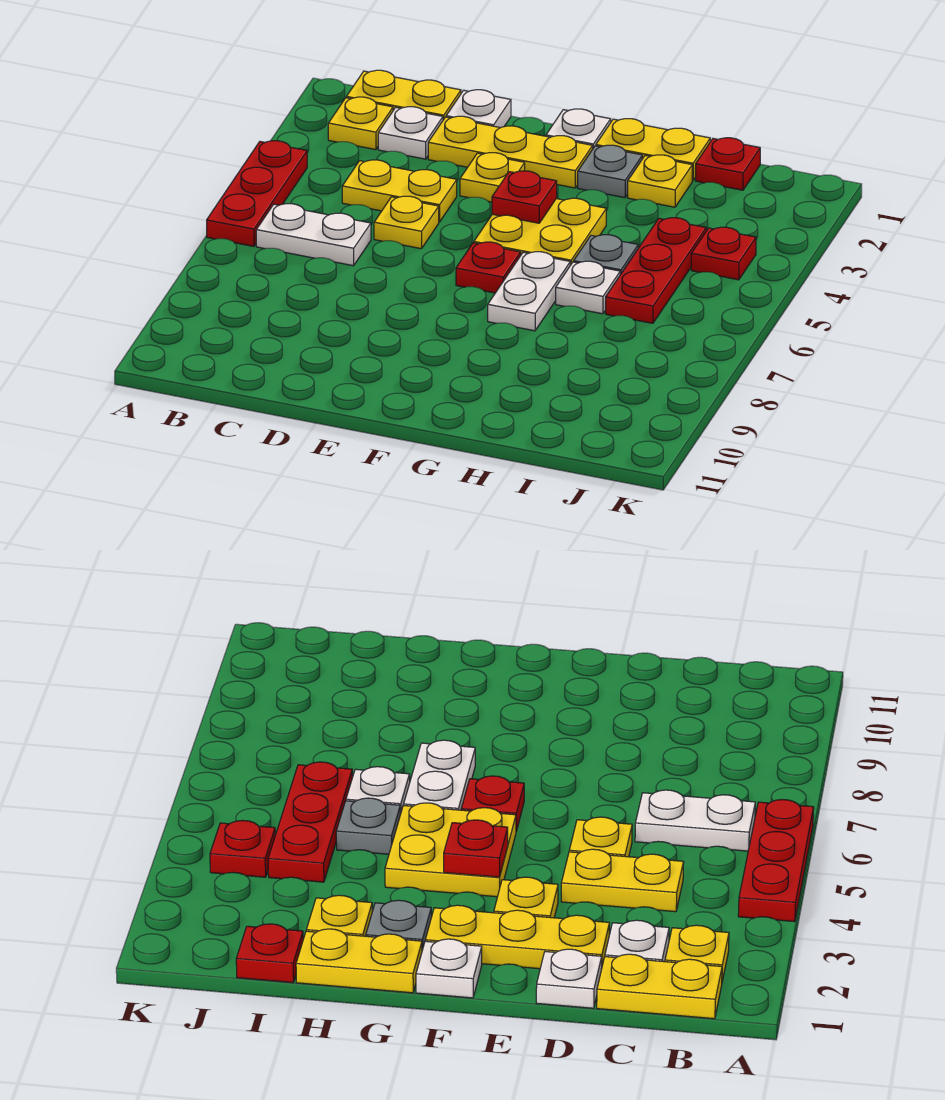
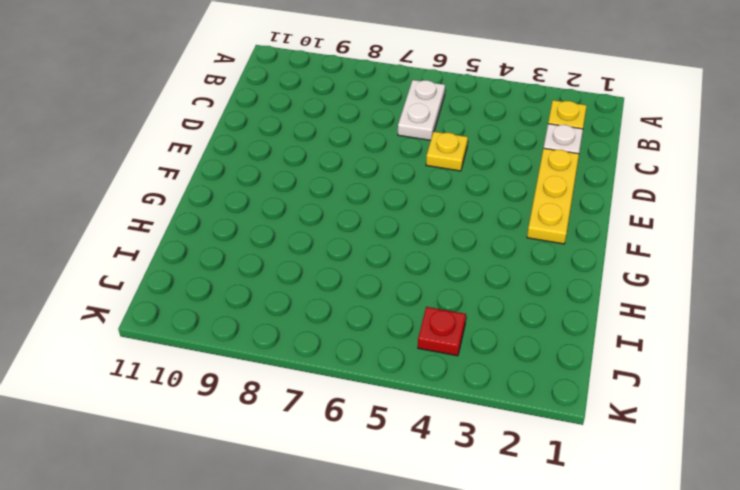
none -> red plate A4:A6 level 1
none -> yellow plate B1:C1 level 1
none -> yellow plate C4:D4 level 1

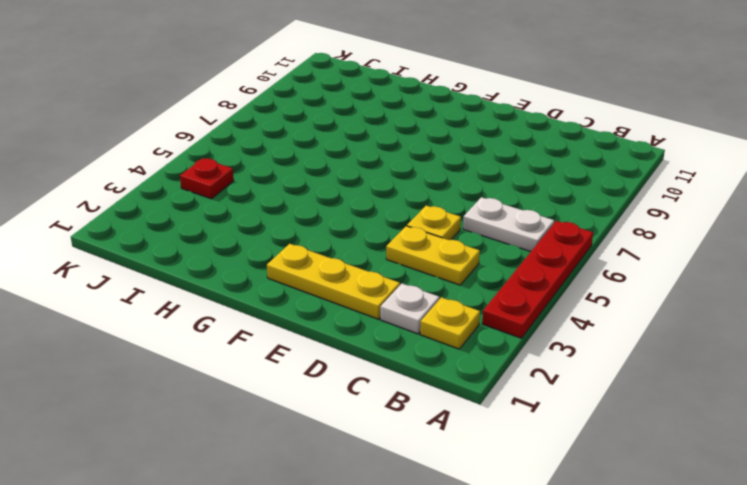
red plate A3:A6 level 1 -> red plate A4:A6 level 1
none -> yellow plate B1:C1 level 1
none -> white plate D1 level 1
none -> yellow plate E3 level 1

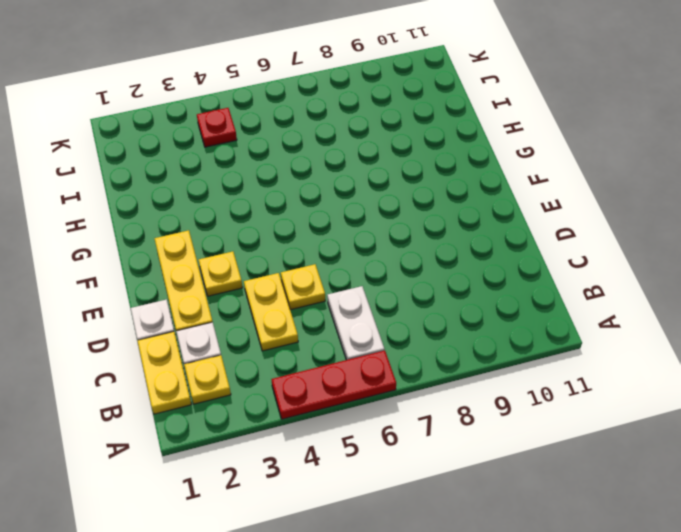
none -> white plate F1 level 1
none -> yellow plate F4:G5 level 1
none -> red plate F6 level 1

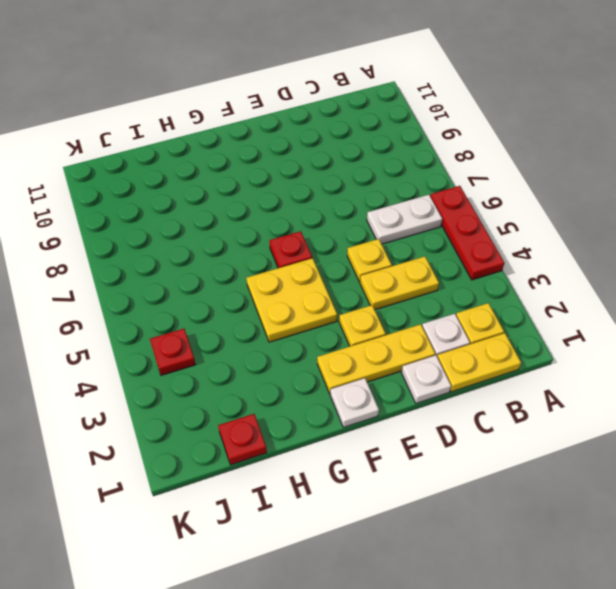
none -> yellow plate G1:H1 level 1
none -> grey plate G2 level 1
none -> white plate G6:G7 level 1

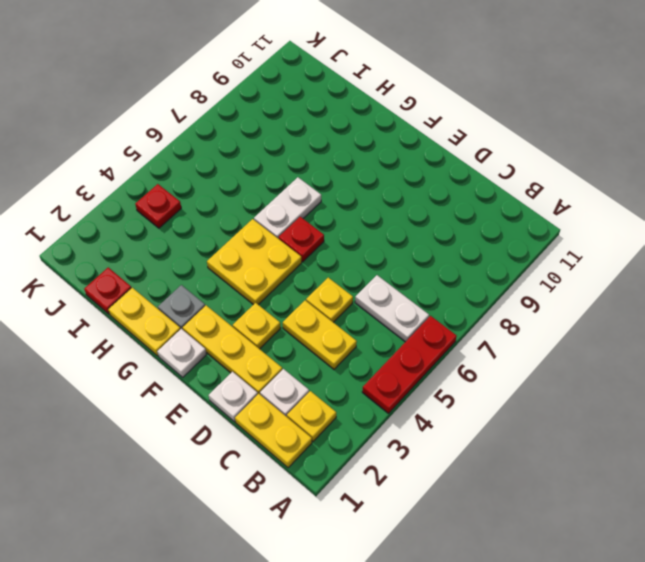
none -> yellow plate H2 level 1
none -> grey plate H5 level 1
none -> white plate H6 level 1

